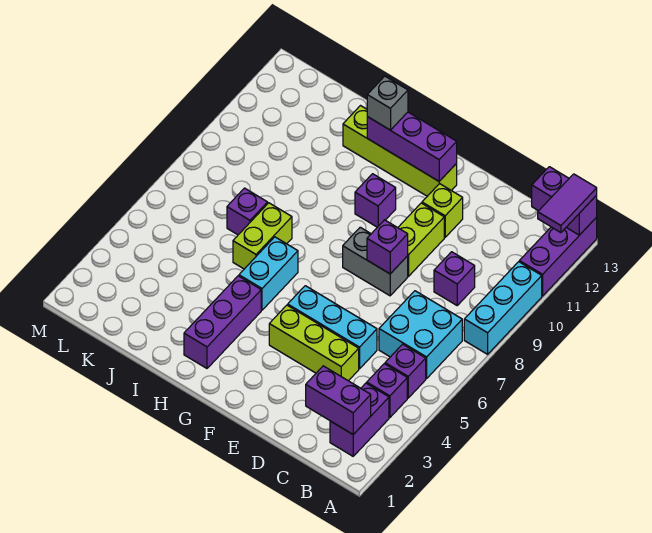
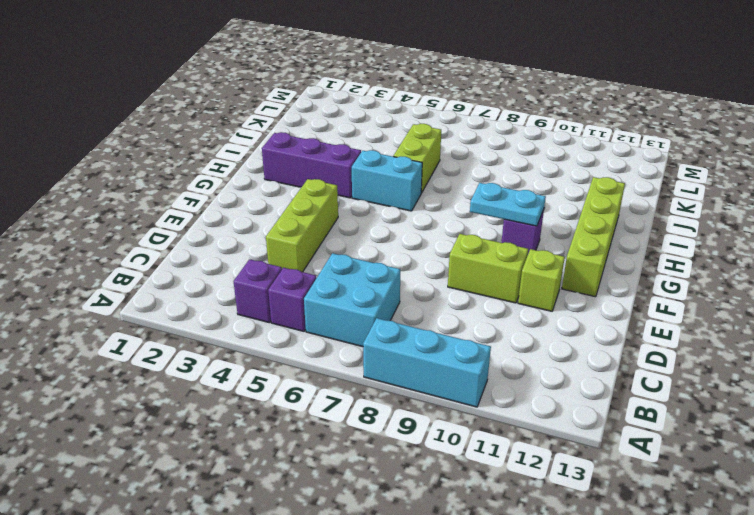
cyan plate G9:G10 level 2 -> none
lime brick I6:J6 level 1 -> lime brick I6:I7 level 1
none -> purple brick A11:A13 level 1
none -> purple brick B2:B3 level 1
none -> purple brick C9 level 1

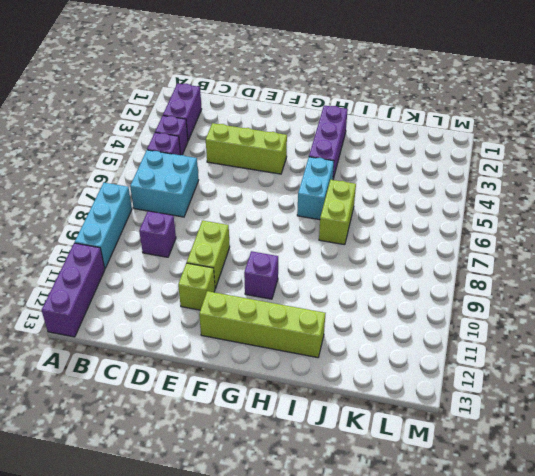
none -> cyan brick D5:F5 level 1
none -> grey brick E8:F8 level 1
none -> purple brick J7 level 1

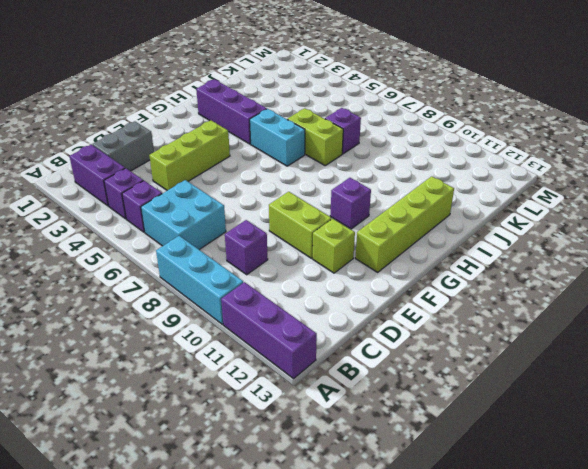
grey brick C2:D2 level 1 -> grey brick E8:F8 level 1
none -> cyan brick D5:F5 level 1
none -> purple brick A13:B13 level 2
none -> purple brick B2:C2 level 2

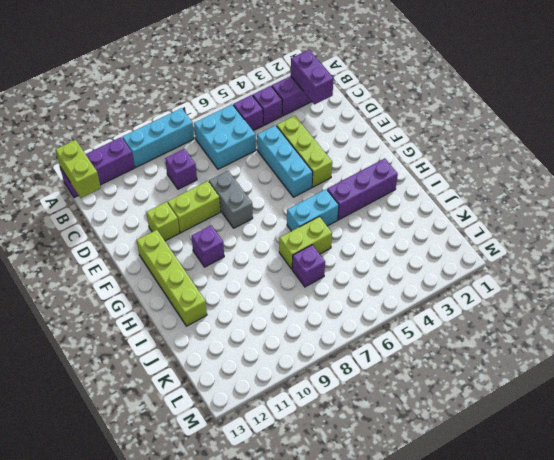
lime brick A13:B13 level 2 -> purple brick A13:B13 level 2
none -> purple brick E8 level 2
none -> purple brick F12:H12 level 2
none -> purple tile A12:A13 level 3

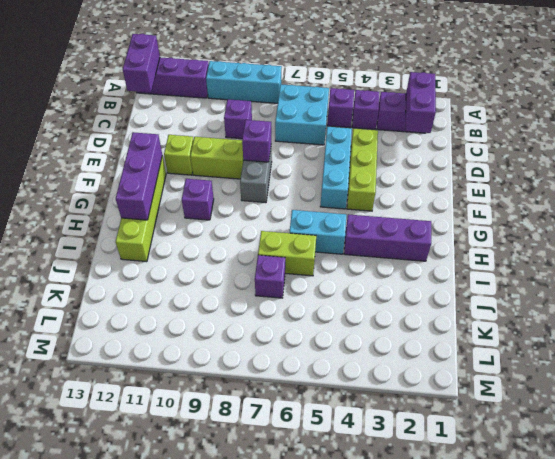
none -> purple tile A12:A13 level 3
none -> grey brick H12 level 3

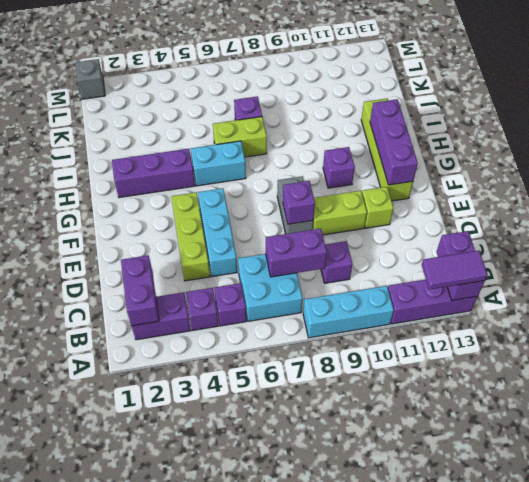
purple brick C7:C8 level 2 -> none
grey brick M1 level 1 -> grey brick H12 level 3

